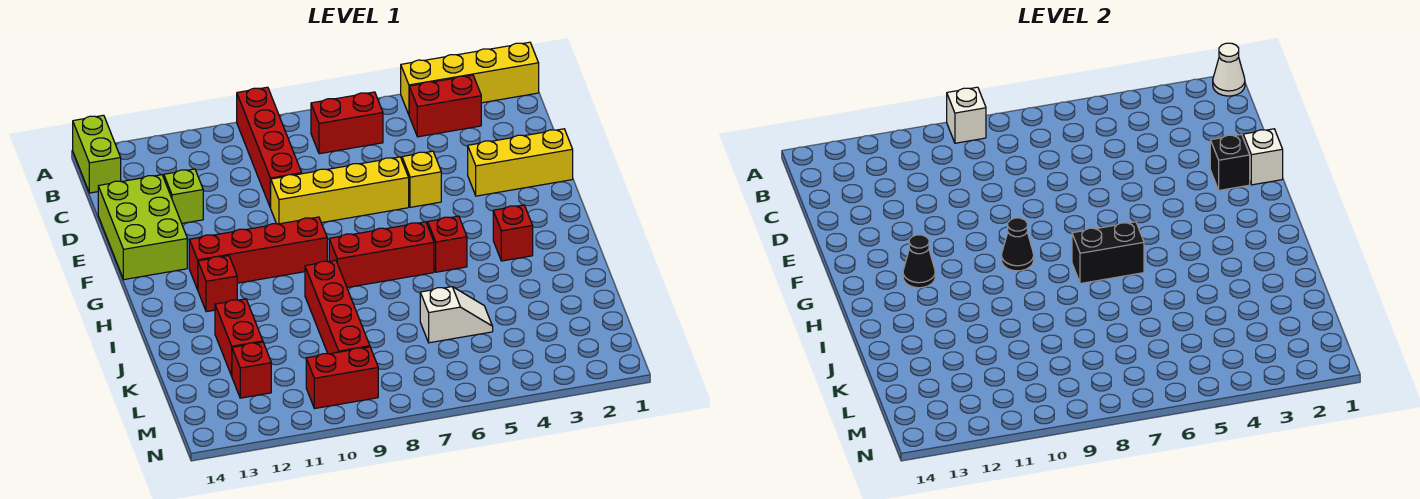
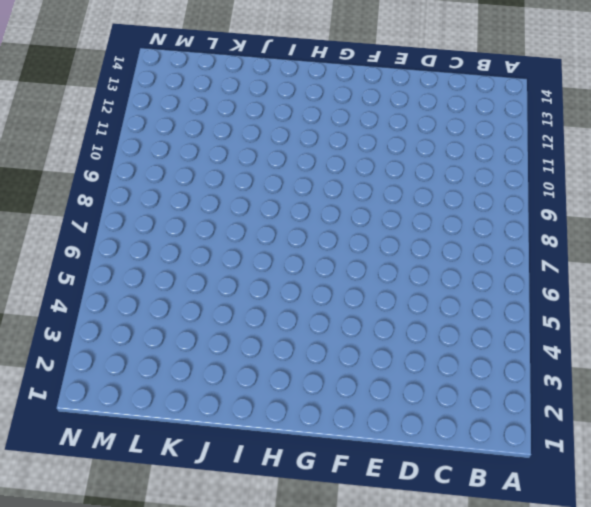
none -> yellow brick A1:A4 level 1
none -> red brick A9:D9 level 1
none -> lime brick A14:B14 level 1

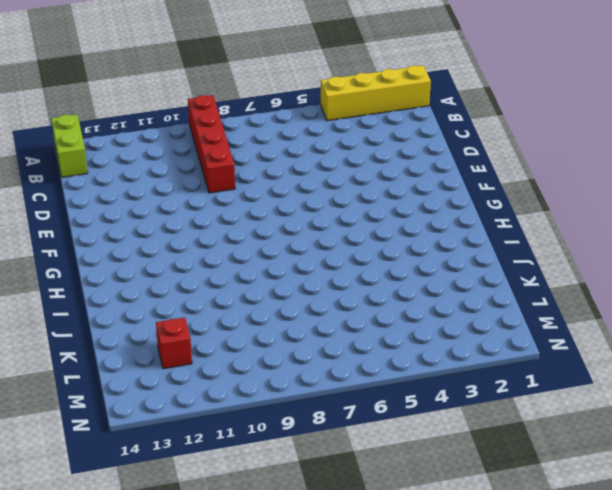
none -> red brick B3:B4 level 1
none -> red brick B6:B7 level 1
none -> lime brick D12 level 1

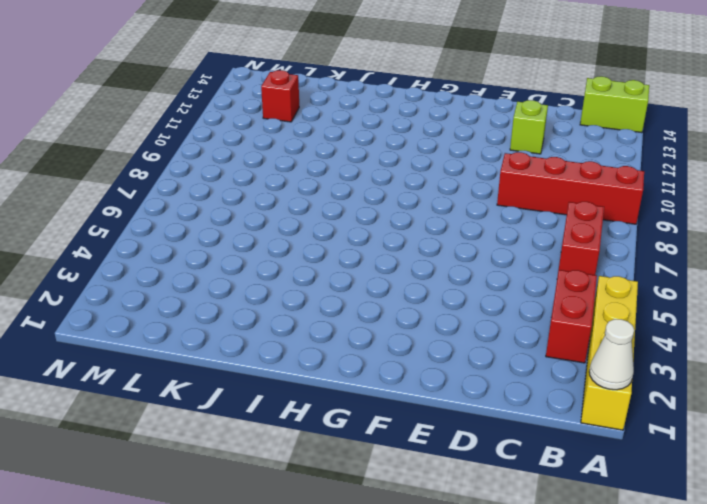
none -> lime brick D13:F14 level 1
none -> yellow brick E1:E3 level 1
none -> yellow brick E5 level 1

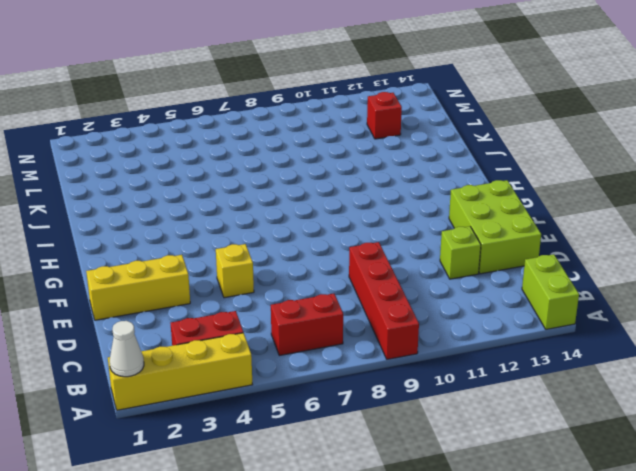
none -> yellow brick E6:E9 level 1
none -> red brick G9:G12 level 1
none -> red brick H3 level 1

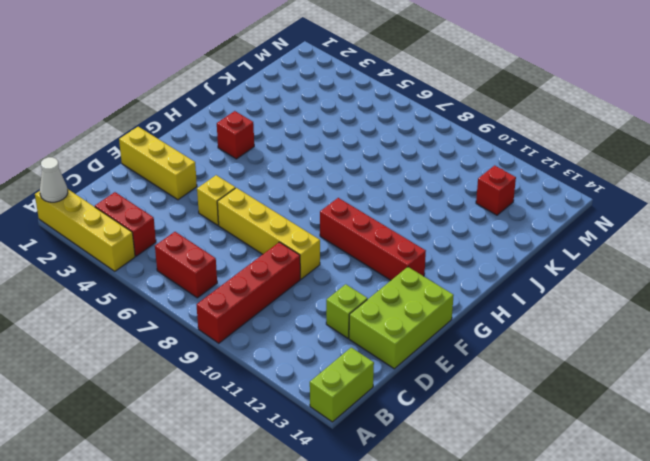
none -> red brick H5 level 1
none -> red brick H6:H8 level 1
none -> red brick H12 level 1

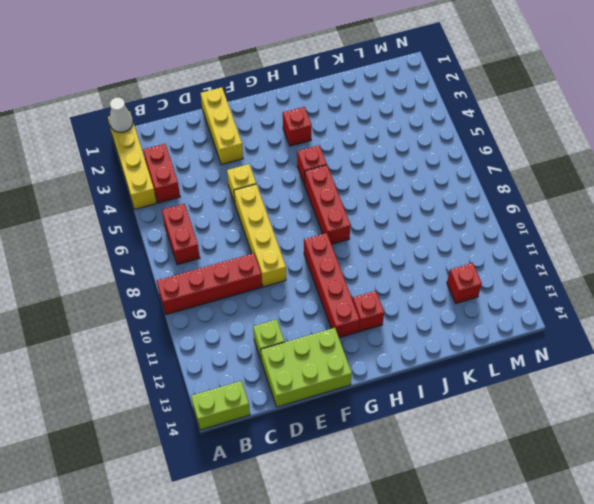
none -> red brick I9:L9 level 1
none -> red brick J12:K12 level 1
none -> white slope K5:K6 level 1 top 6

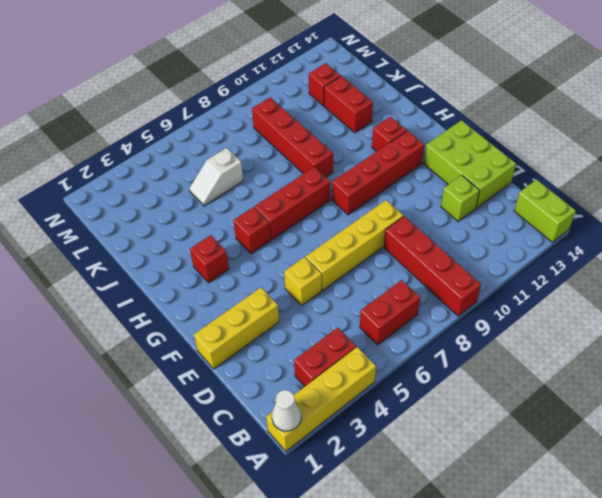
none -> red brick M9:M10 level 1
none -> white brick A9 level 2
none -> white brick E1 level 2

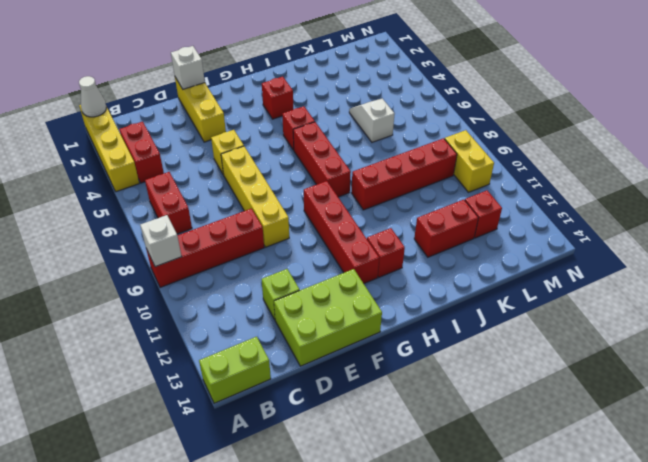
yellow brick M9:M10 level 1 -> red brick M9:M10 level 1
none -> black brick E2 level 2
none -> black cone G9 level 2
none -> black cone G12 level 2

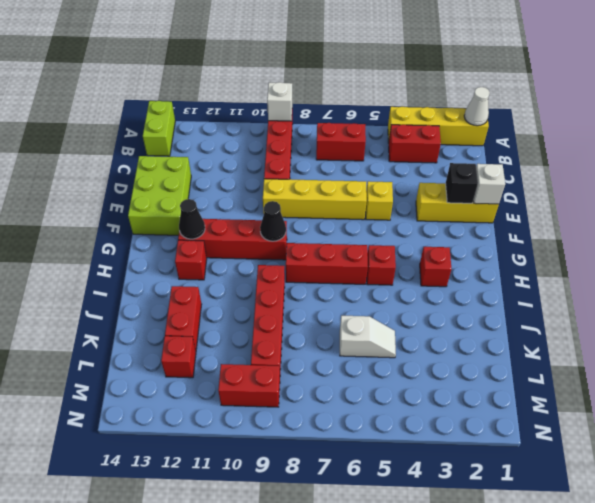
none -> lime brick D12 level 1
none -> black brick H6:H7 level 2

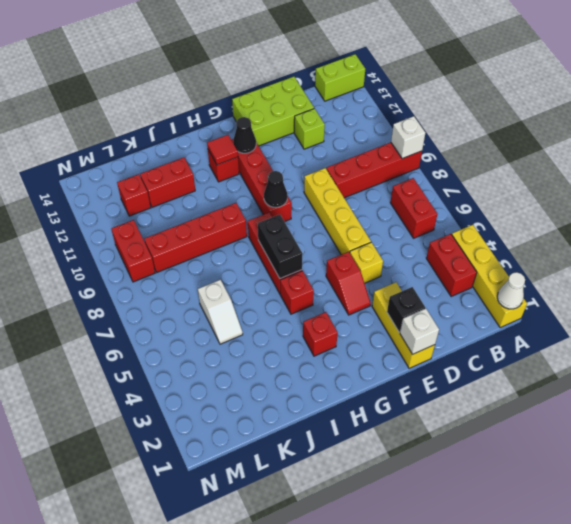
red slope F4:F5 level 1 top 5 -> none
red tile H12 level 2 -> none

